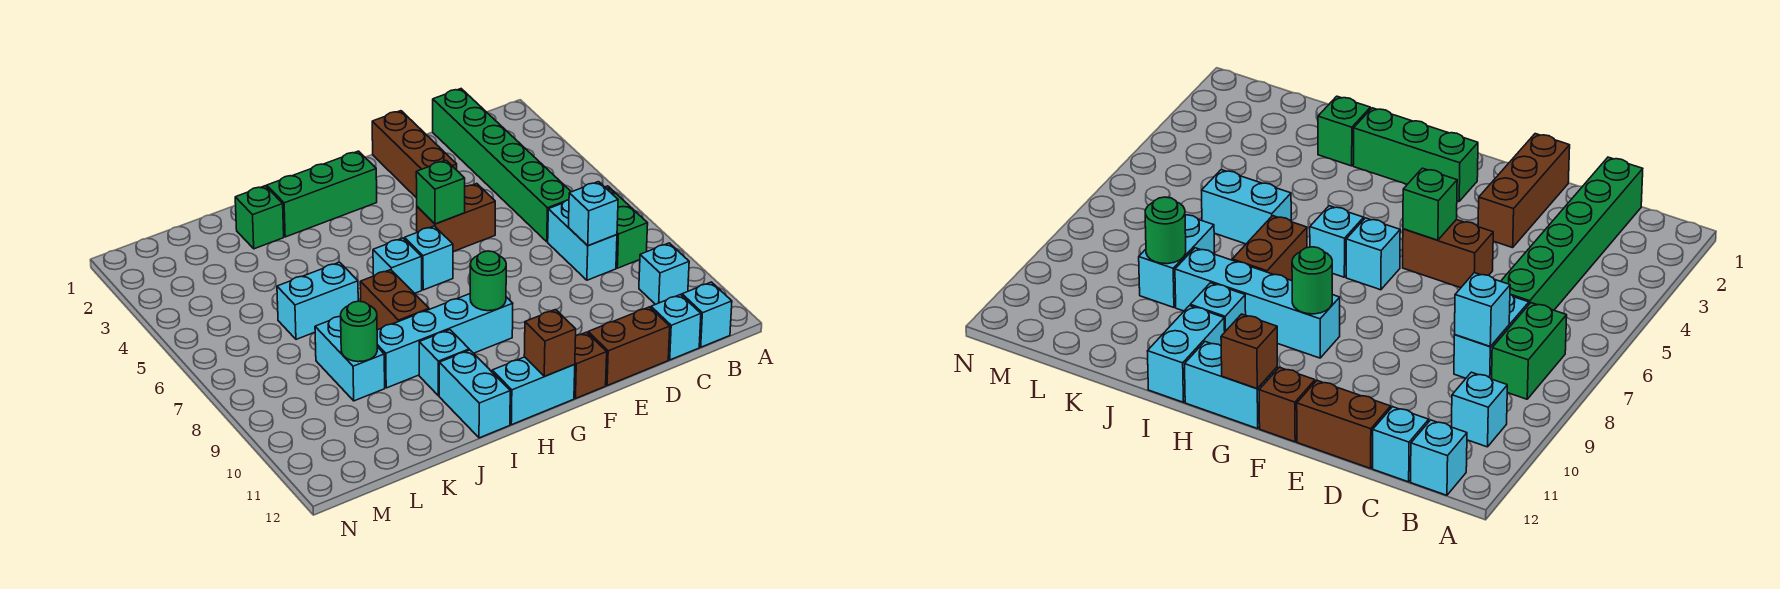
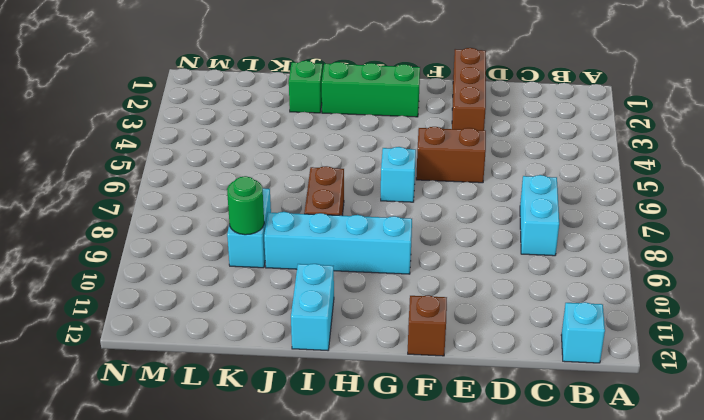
none -> green brick B7:B8 level 1
none -> cyan brick B10 level 1
none -> green brick C1:C6 level 1

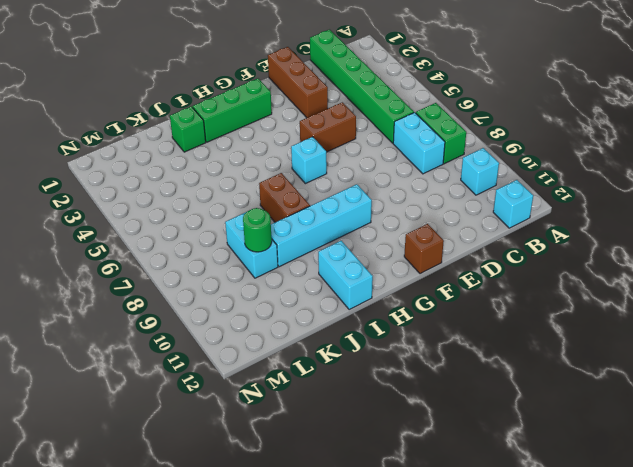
none -> cyan brick C12 level 1
none -> brown brick D12:E12 level 1
none -> cyan brick G12:H12 level 1

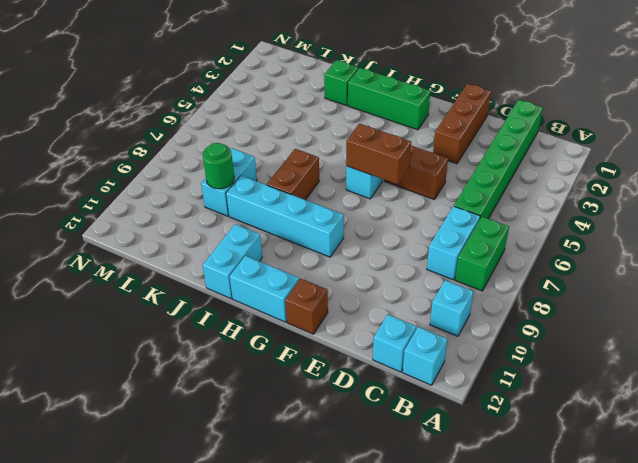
brown brick F6:G6 level 2 -> brown brick D12:E12 level 1
none -> cyan brick H6 level 1
none -> cyan brick I10 level 1
none -> cyan brick J6:K6 level 1

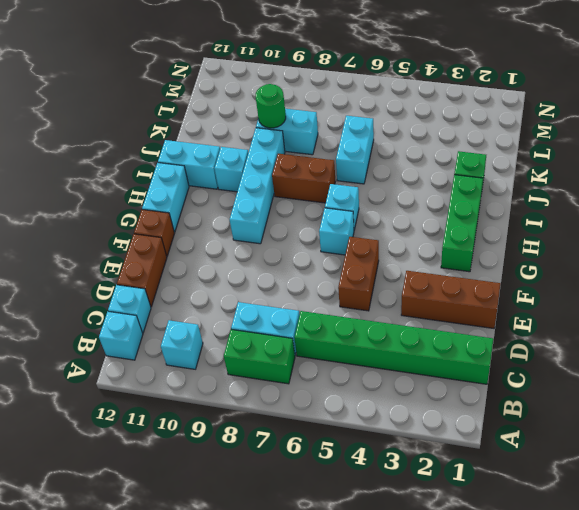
none -> cyan brick C8 level 2
none -> green brick F5 level 2
none -> green round brick G9 level 2

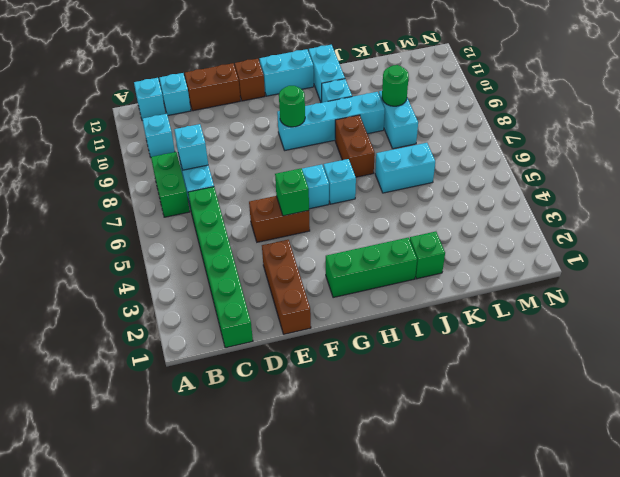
none -> brown brick G12 level 2

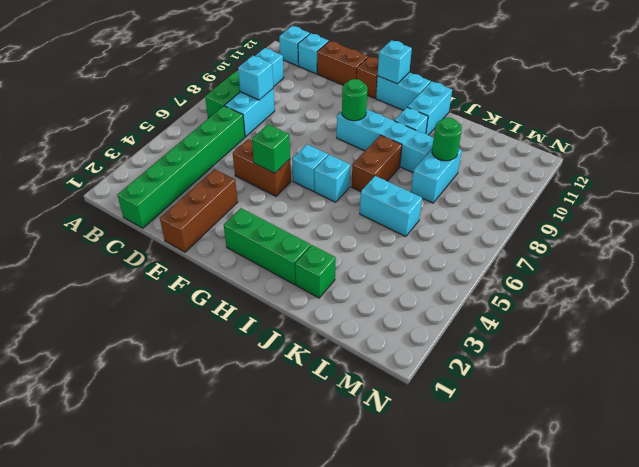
cyan brick G12 level 2 -> brown brick G12 level 2

